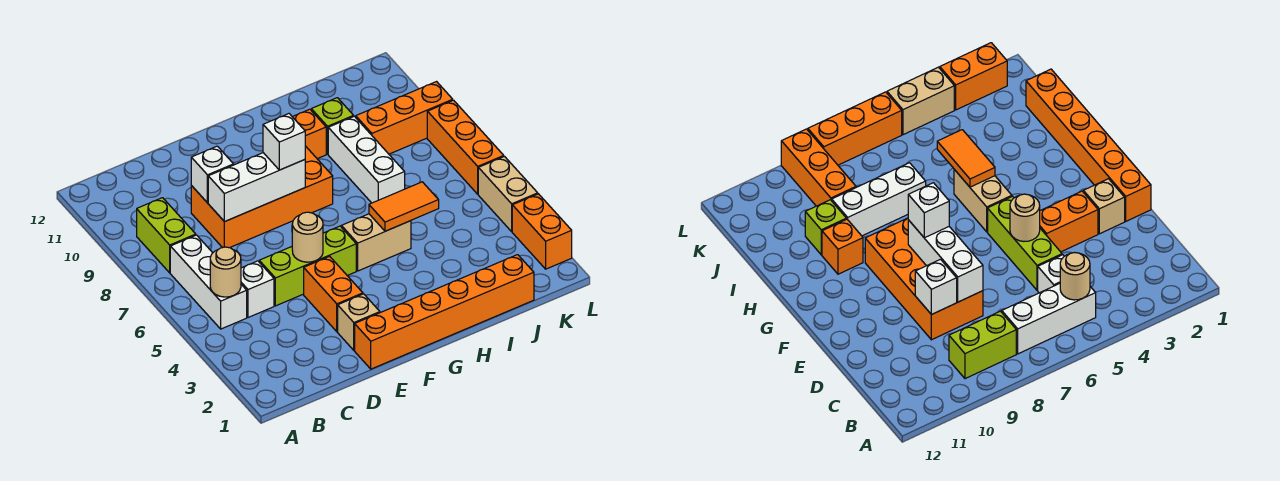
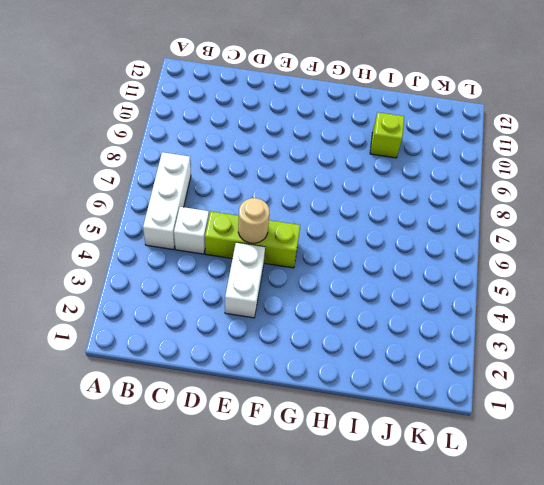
white brick E3:E4 level 1 -> orange brick E3:E4 level 1
none -> lime brick B8:B9 level 1
none -> orange brick D8:G9 level 1
none -> orange brick E1:J1 level 1

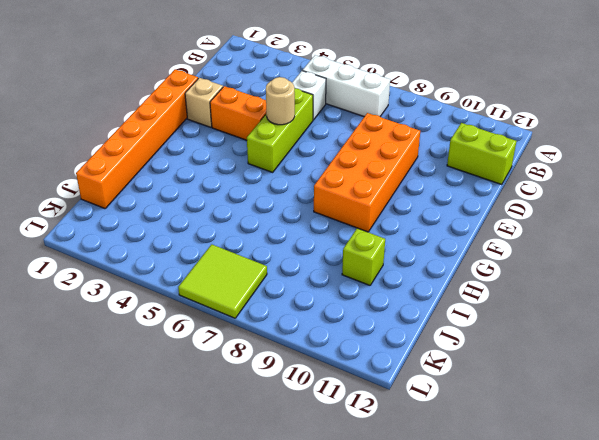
lime brick C11:C12 level 1 -> lime brick B8:B9 level 1
lime tile K6:L7 level 1 -> orange brick L6:L8 level 1
none -> tan brick G5:H5 level 1
none -> orange brick H10 level 1
none -> white brick I7:I9 level 1

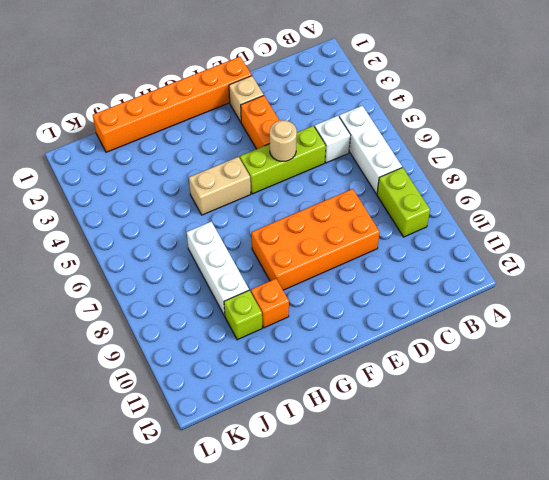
none -> orange brick J9:L9 level 1
none -> orange brick L2:L3 level 1
none -> tan brick L4:L5 level 1

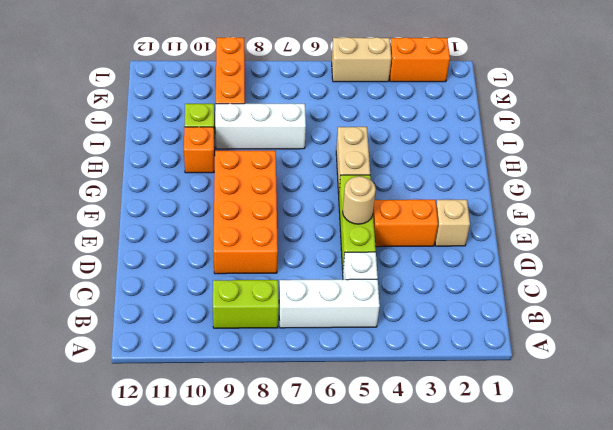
none -> orange brick E1:J1 level 1
none -> orange brick L6:L8 level 1
none -> tan round brick B5 level 2

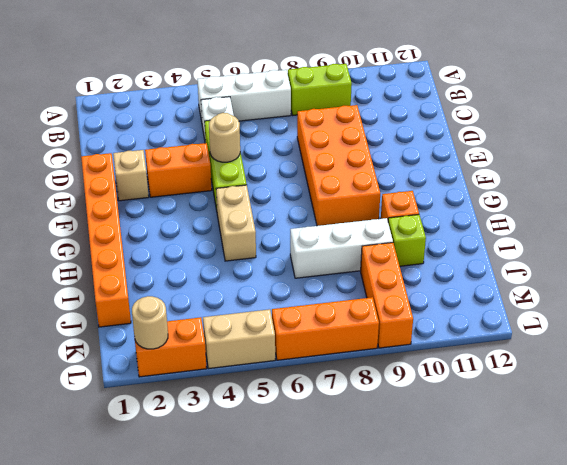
tan round brick L2 level 2 -> tan round brick B5 level 2
none -> white brick D8:F8 level 2
none -> white brick D9 level 2
none -> orange tile H5:I5 level 2

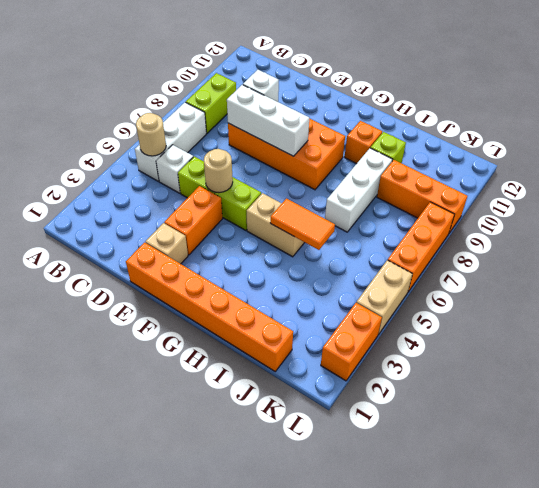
none -> white brick F8 level 3

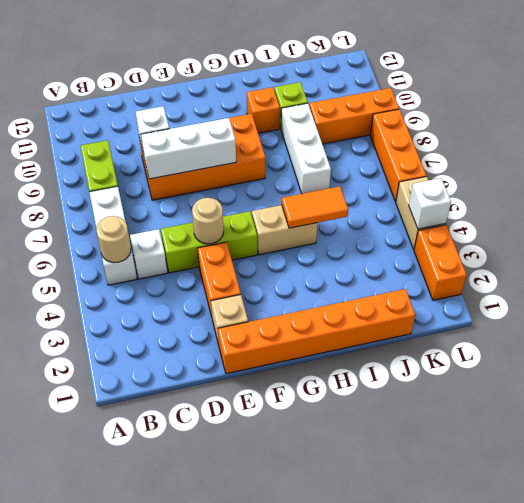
white brick L4 level 2 -> white brick F8 level 3

